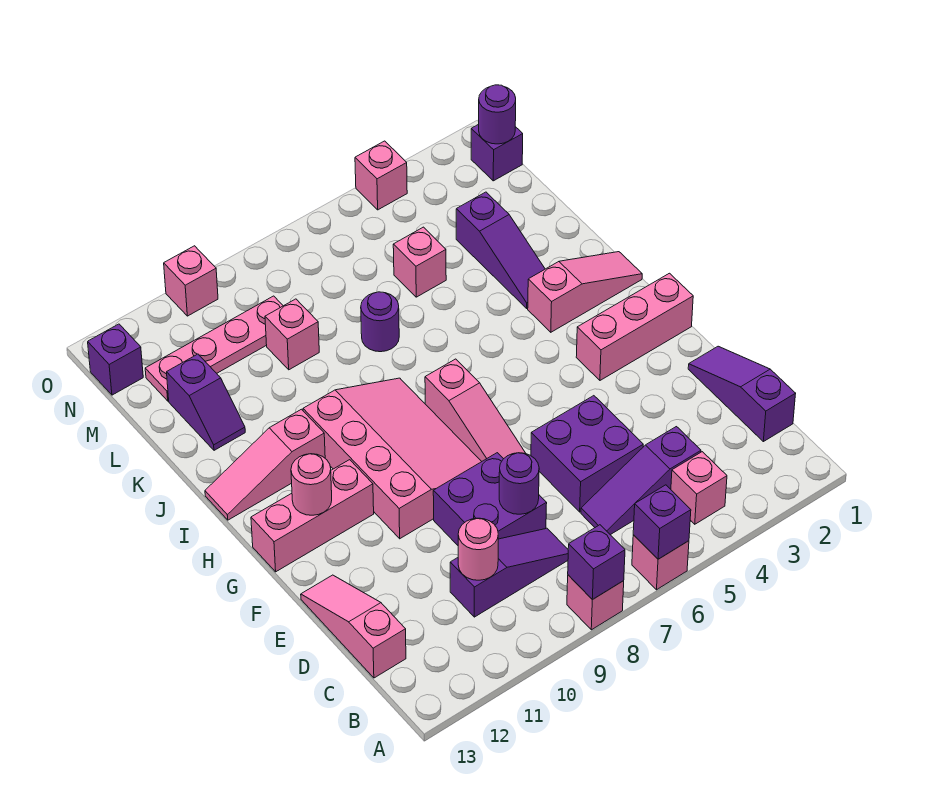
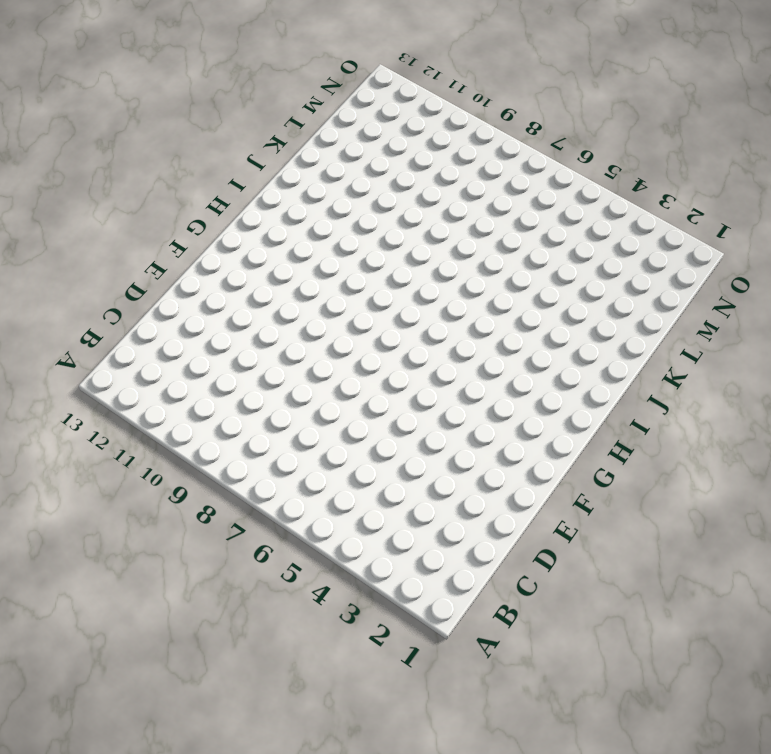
none -> pink brick A6 level 1
none -> pink brick A8 level 1
none -> pink brick B4 level 1
none -> purple slope C1:E1 level 1 top C

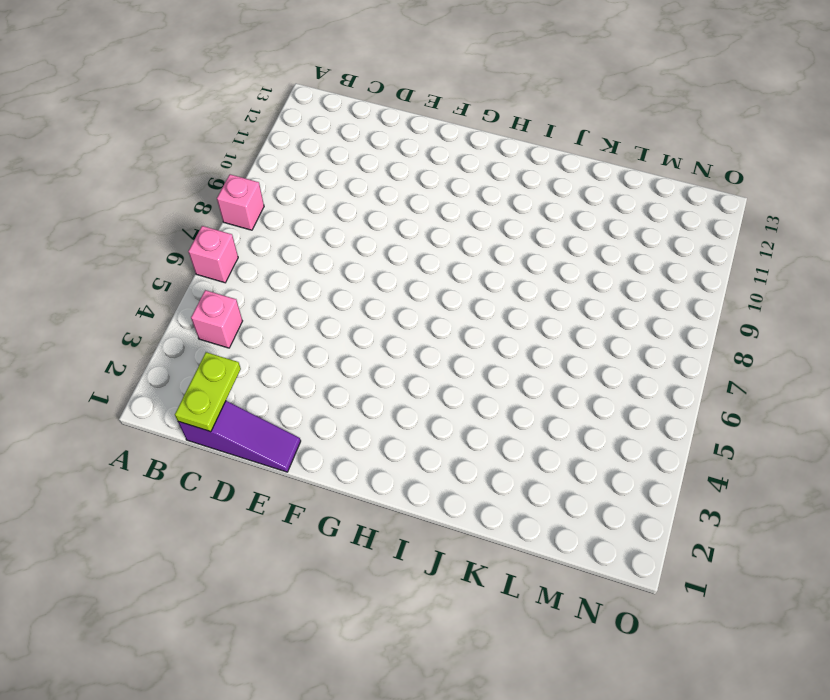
lime plate C1:C2 level 2 -> none
none -> purple slope C4:C6 level 1 top 4
none -> purple slope C8:C10 level 1 top 10
none -> pink slope C13:E13 level 1 top C
none -> purple brick D5:E6 level 1

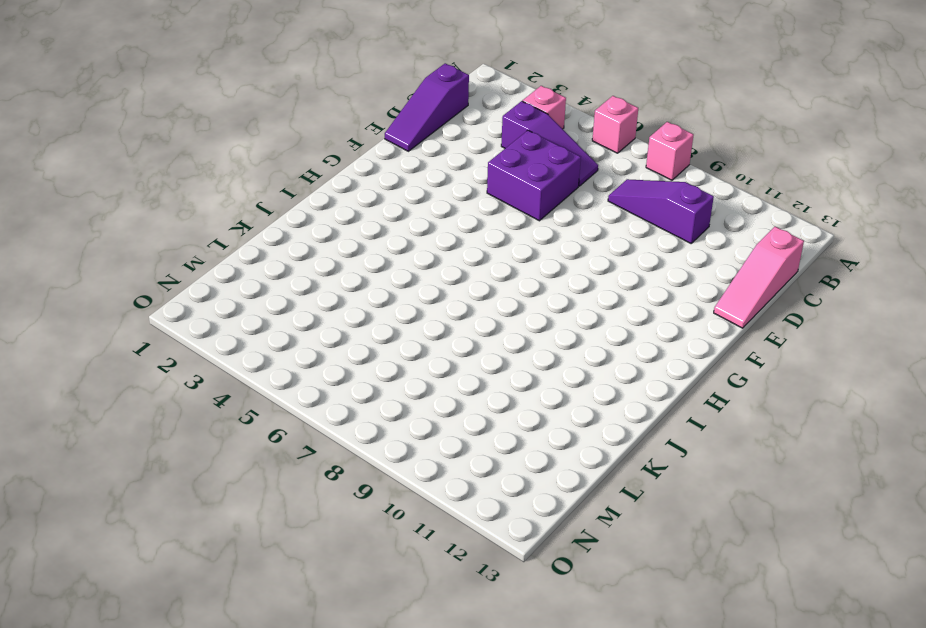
none -> purple brick D8:E9 level 1
none -> pink slope F7:H7 level 1 top H
none -> pink slope F8:I10 level 1 top 10
none -> pink brick G1:G3 level 1

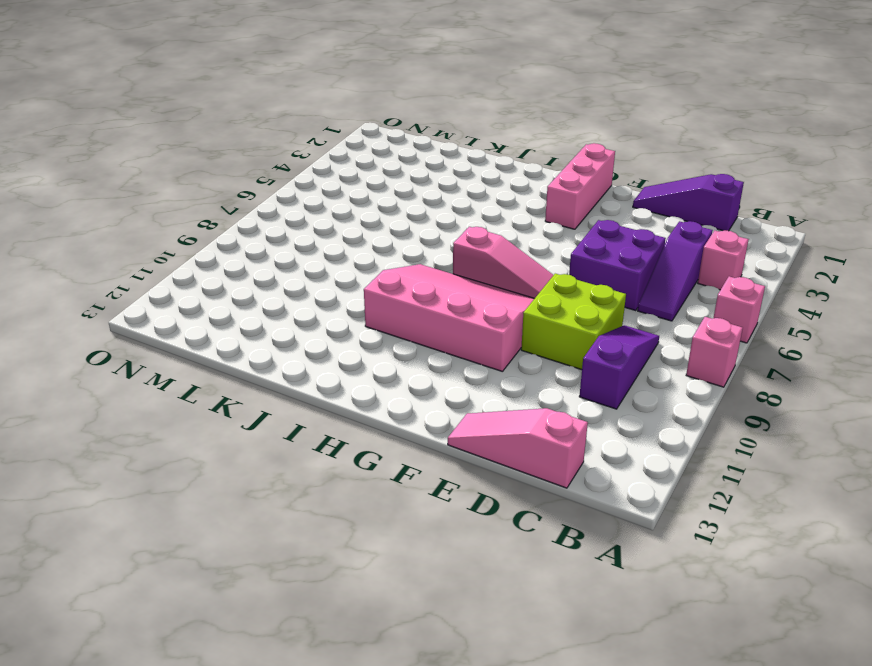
lime brick D8:E9 level 1 -> purple brick D8:E9 level 1
none -> pink brick G11:G13 level 1
none -> pink slope I1:I3 level 1 top 3
none -> pink slope I11:I13 level 1 top 11
none -> purple slope J3:L3 level 1 top L

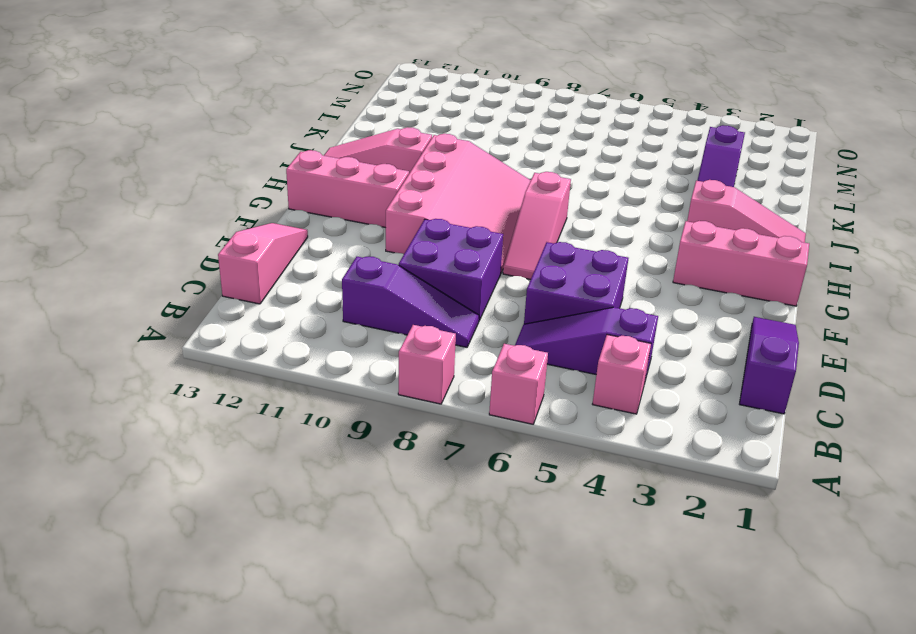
none -> purple round brick K7 level 1
none -> purple slope K12:L12 level 1 top L
none -> pink brick L5 level 1
none -> pink brick L9 level 1

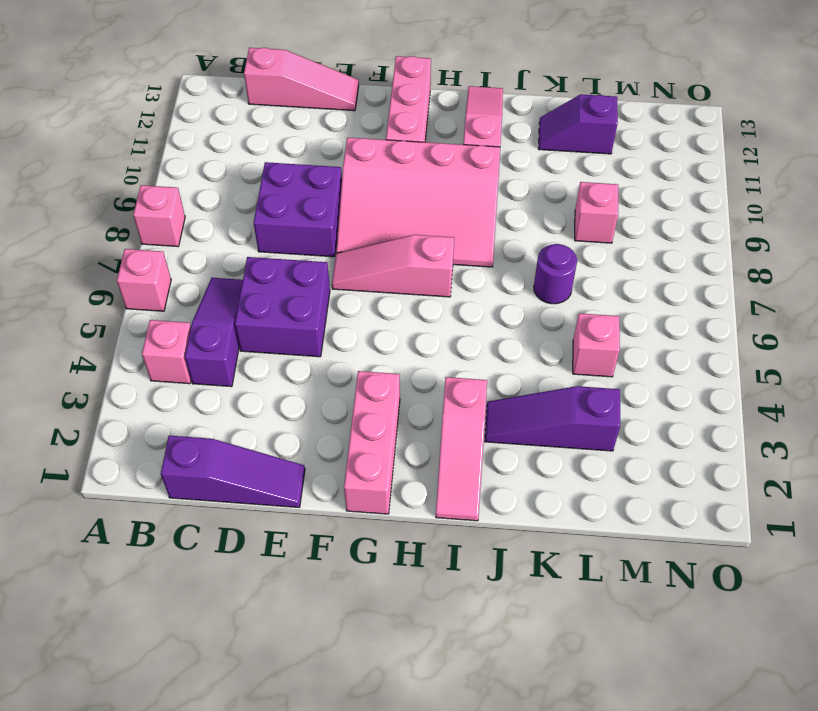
none -> purple slope C8:C10 level 1 top 10
none -> pink plate M9:M12 level 1
none -> purple brick N1 level 1
none -> purple brick N13 level 1

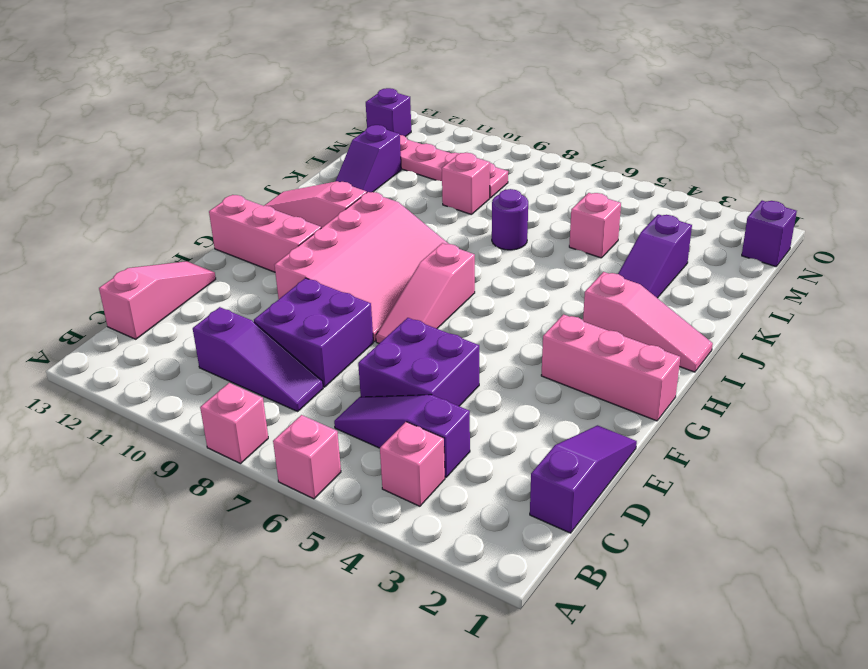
none -> pink brick O4 level 1
none -> pink brick O10 level 1
none -> purple brick A6 level 2
none -> purple brick A8 level 2

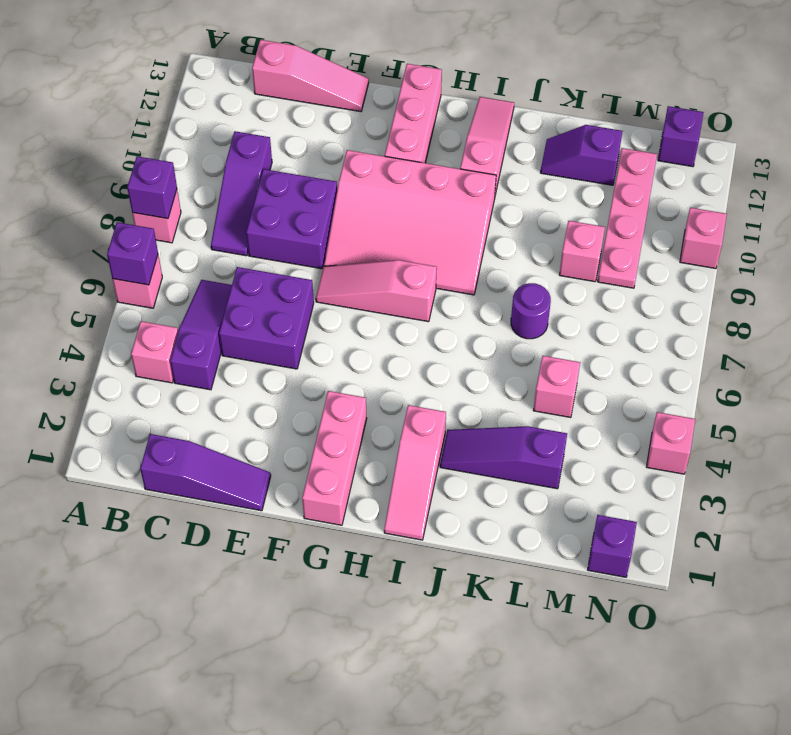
none -> pink round brick C10 level 2
none -> purple round brick D8 level 2
none -> pink round brick G12 level 2
none -> purple round brick N1 level 2

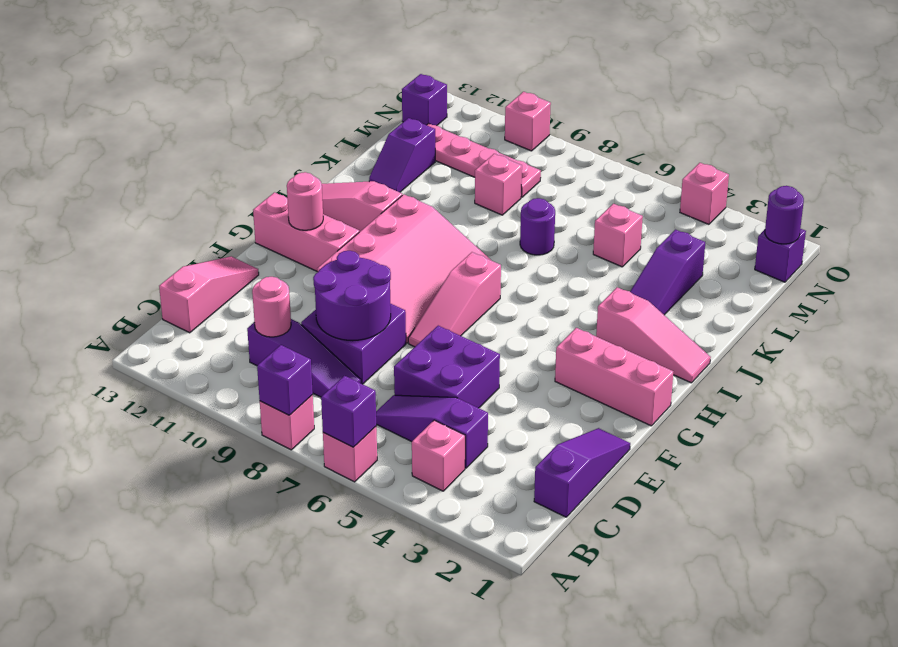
purple round brick D8:E9 level 2 -> purple round brick D8 level 2

